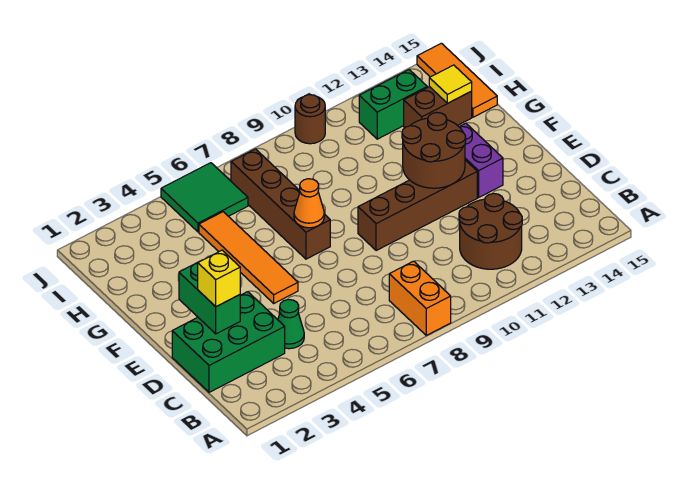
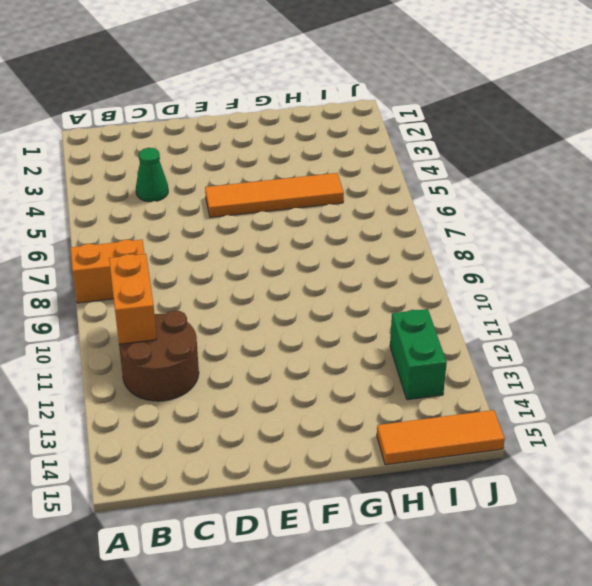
orange brick B10:B11 level 2 -> none
none -> green brick C1:D3 level 1
none -> brown brick E9:E12 level 1
none -> purple brick E13:F13 level 1

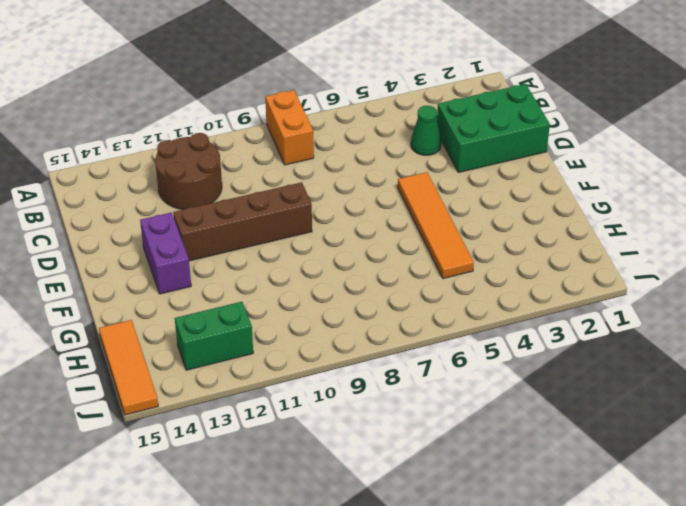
none -> brown brick F7:I7 level 1
none -> brown brick H13:H14 level 1
none -> green tile I5:J6 level 1

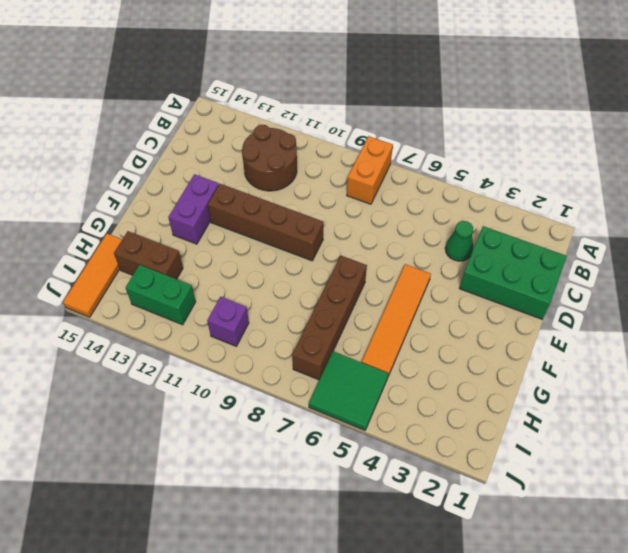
purple brick I10 level 1 -> none
none -> brown round brick J10 level 1
none -> green brick D2:E2 level 2
none -> brown round brick E11:F12 level 2

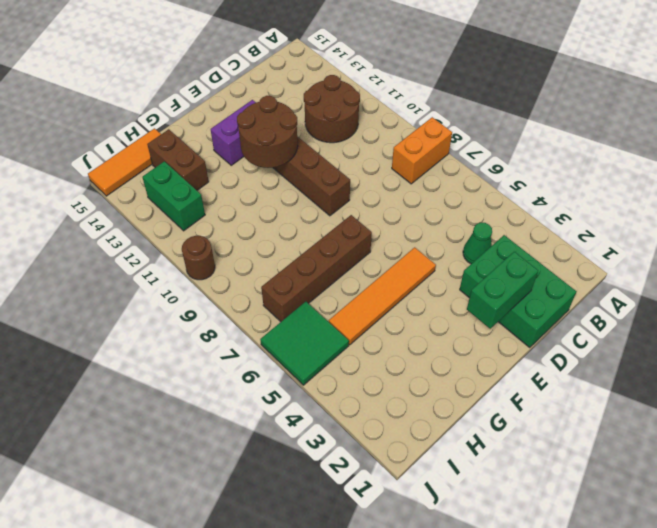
none -> orange cone F7 level 2
none -> yellow tile H14 level 2
none -> yellow brick D2 level 3

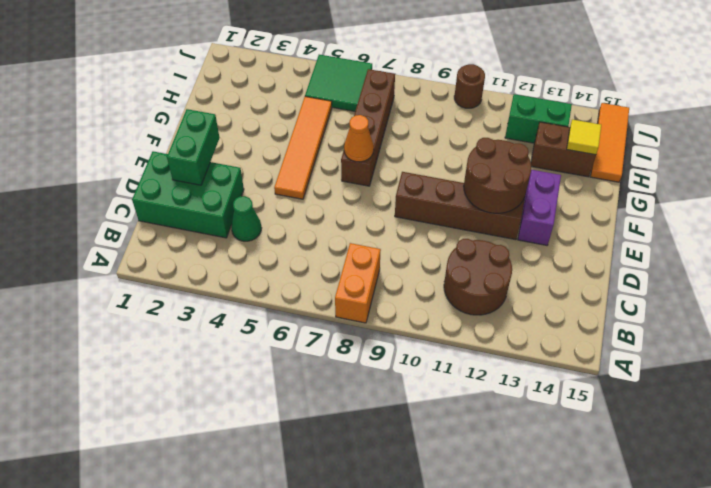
none -> yellow brick D2 level 3

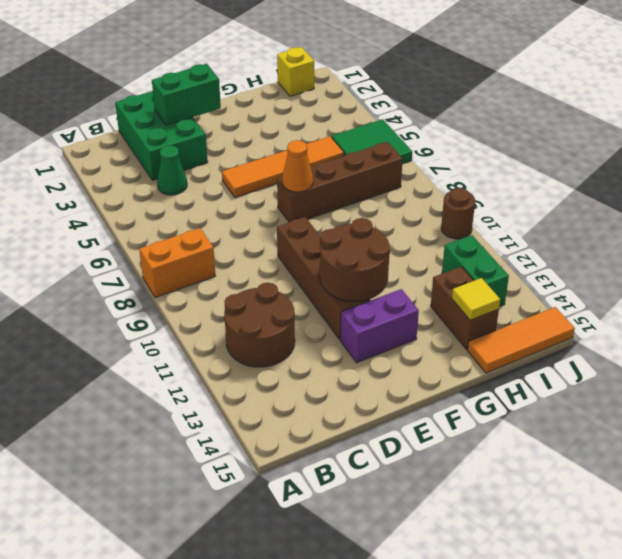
yellow brick I1 level 1 -> yellow brick D2 level 3

